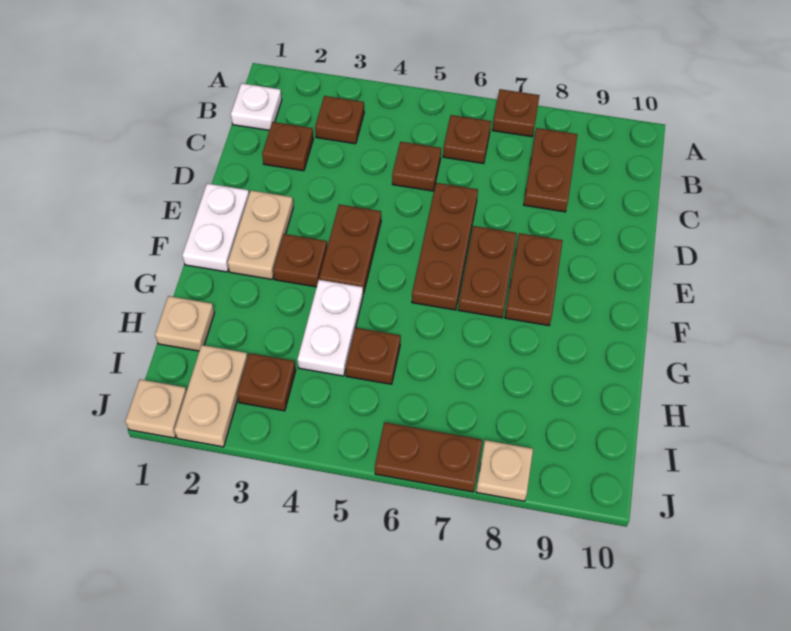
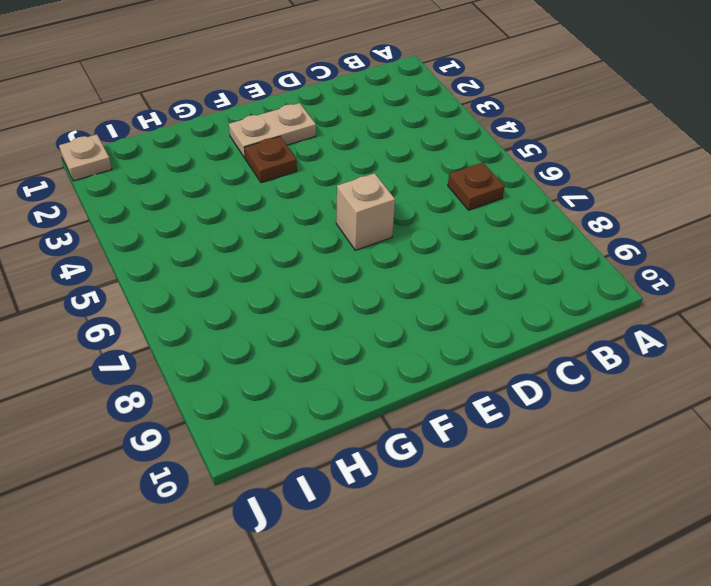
tan brick E6 level 1 -> brown plate D6:F6 level 1
none -> brown plate A7 level 1
none -> white plate B1 level 1
none -> brown plate B3 level 1

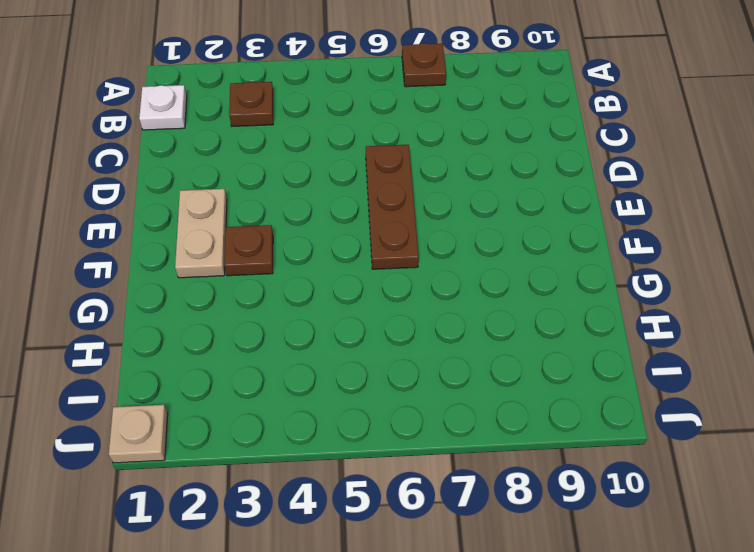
none -> brown plate B6 level 1
none -> brown plate B8:C8 level 1
none -> brown plate C2 level 1

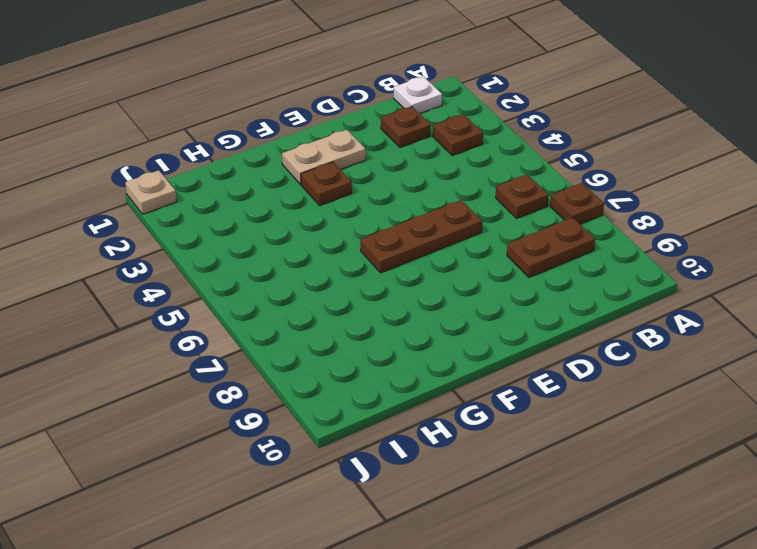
none -> brown plate C5 level 1
none -> white plate E1:F1 level 1
none -> brown plate E4:F4 level 1

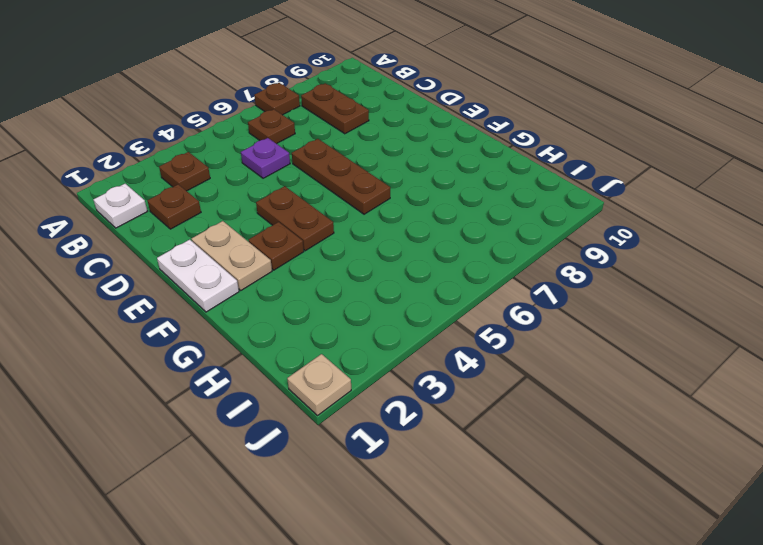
purple plate C5 level 1 -> brown plate C5 level 1
none -> brown plate E7:F7 level 1
none -> brown plate E8:F8 level 1
none -> white plate G4:H4 level 1

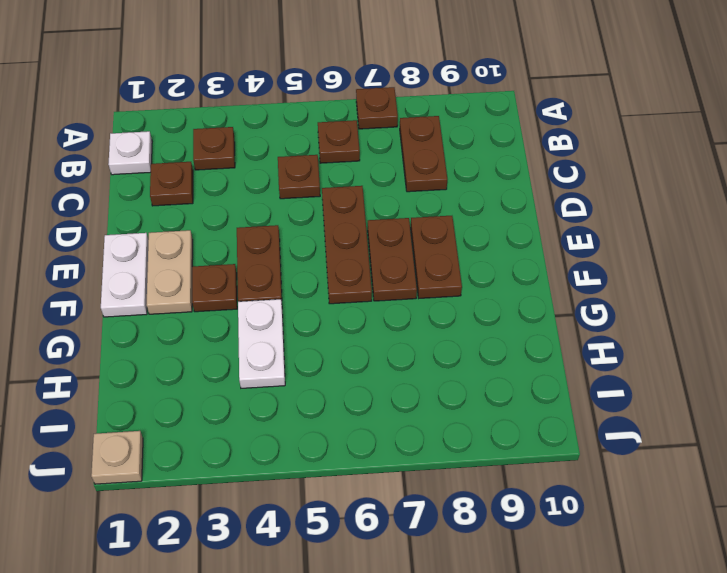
none -> tan plate H1 level 1
none -> brown plate H5 level 1
none -> tan plate I2:J2 level 1

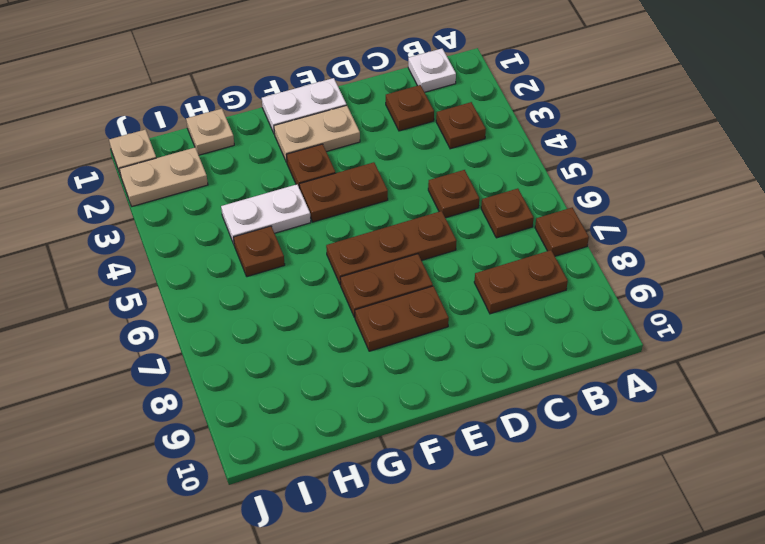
none -> brown plate I3 level 1
none -> brown plate J6:J7 level 1
none -> tan plate J8 level 1

